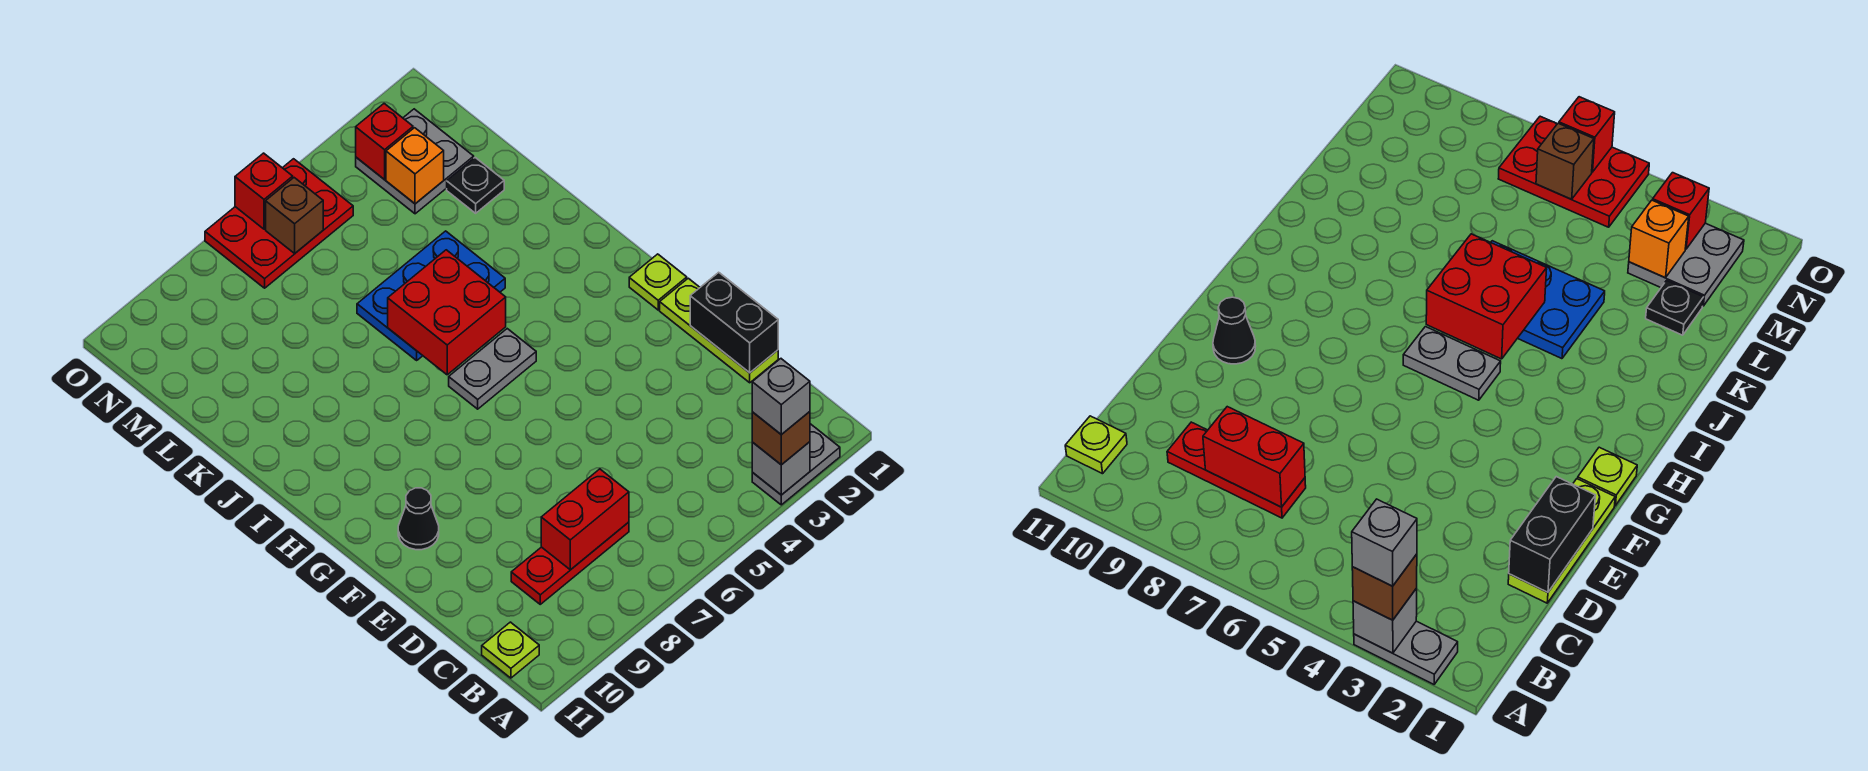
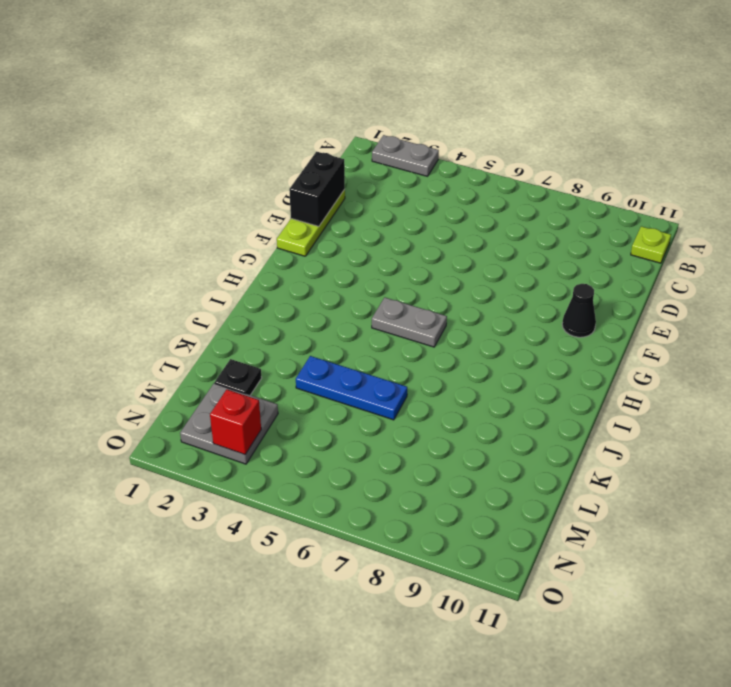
blue plate K4:K6 level 1 -> blue plate J4:K6 level 1
none -> red plate C7:C9 level 1
none -> lime plate G1 level 1
none -> red plate N5:O7 level 1

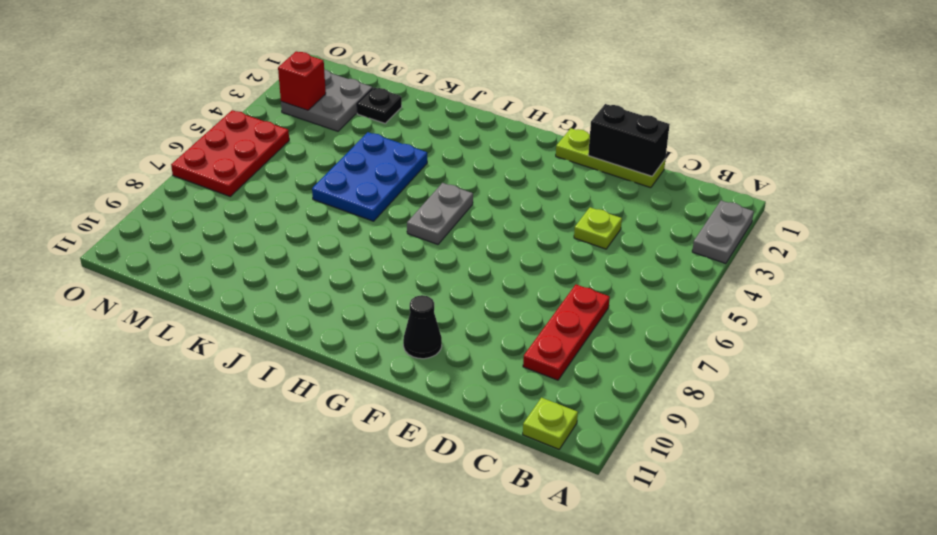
lime plate D4 level 1 -> lime plate G1 level 1
none -> grey brick A3 level 2
none -> red brick C7:C8 level 2
none -> red brick I5:J6 level 2

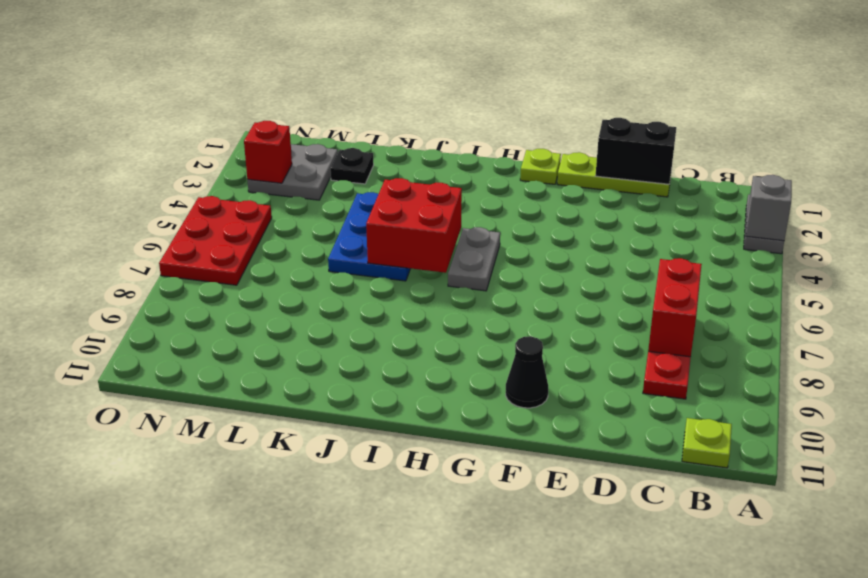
none -> orange brick M3 level 2
none -> brown brick N6 level 2
none -> red brick O6 level 2

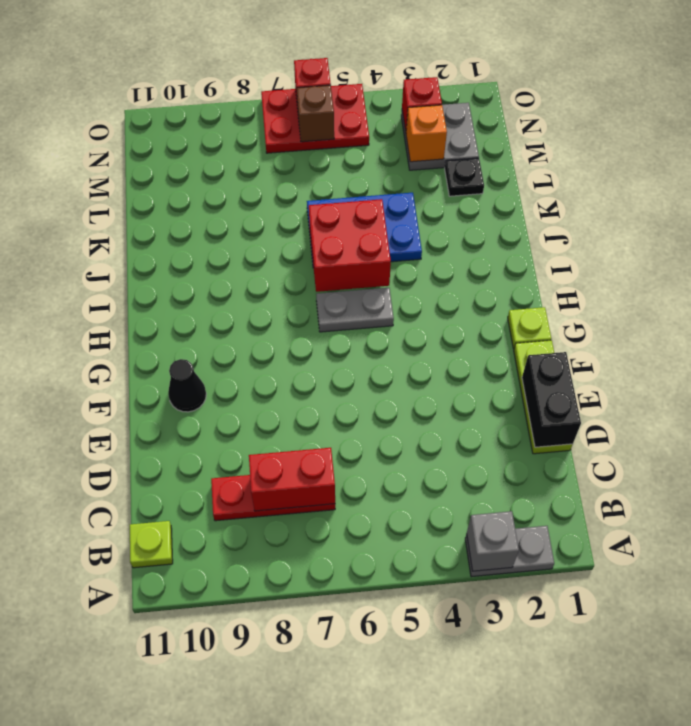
none -> brown brick A3 level 3
none -> grey brick A3 level 4

